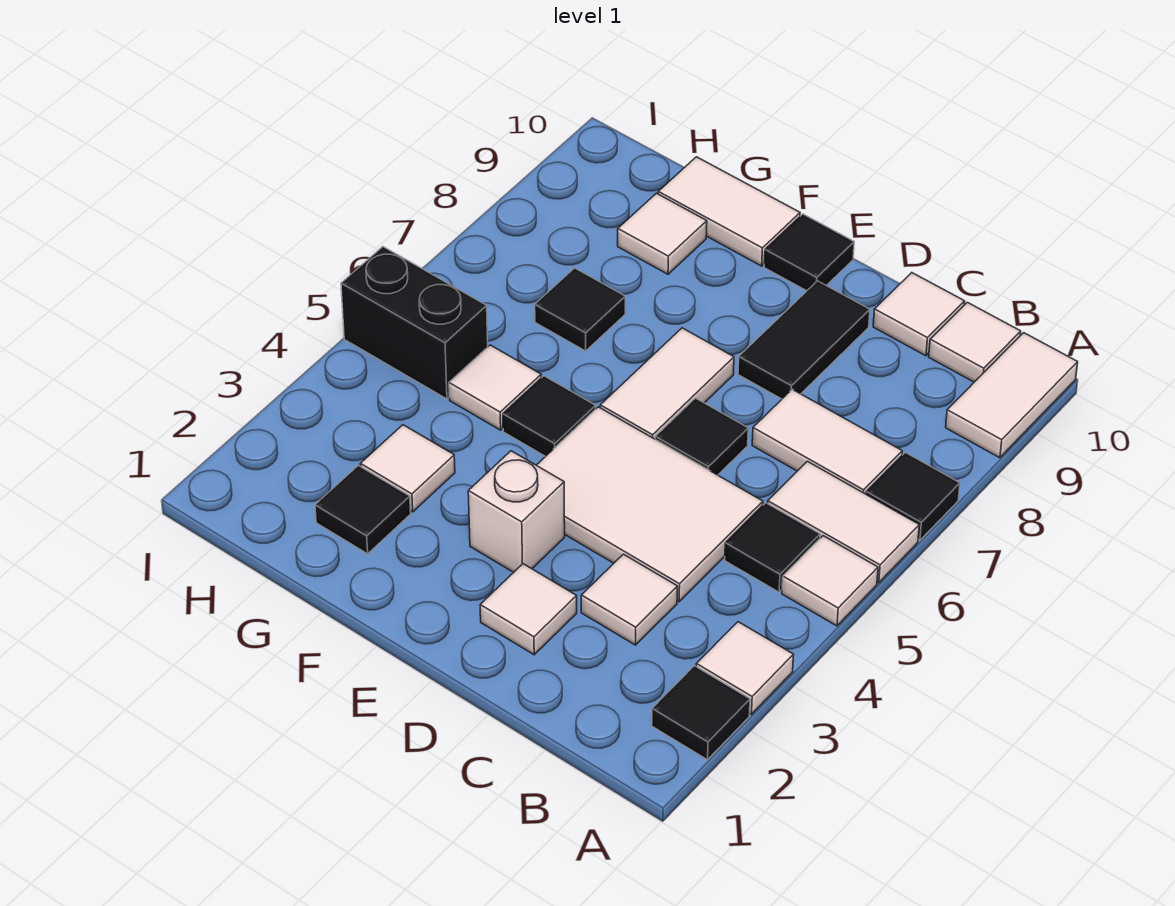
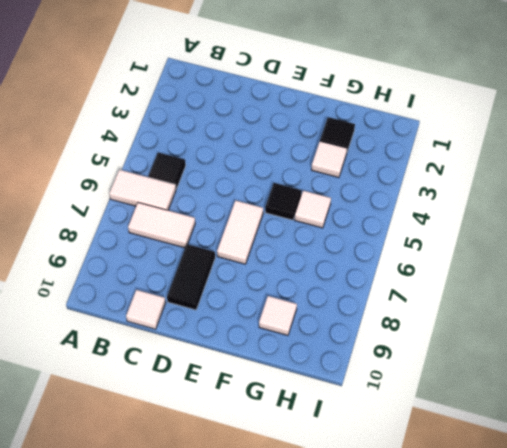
none -> black tile A2 level 1
none -> white tile A3 level 1
none -> white tile A5 level 1

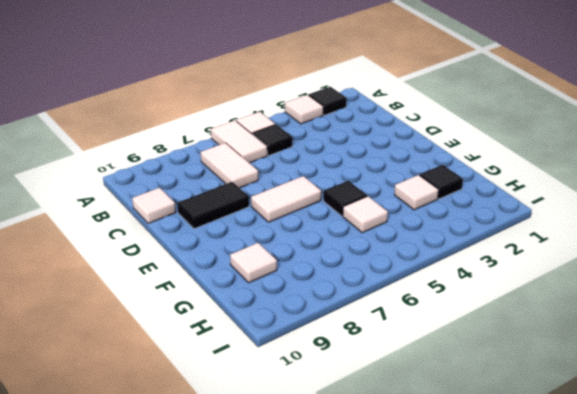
none -> black tile A7 level 1
none -> white tile A9:A10 level 1
none -> white tile B10 level 1

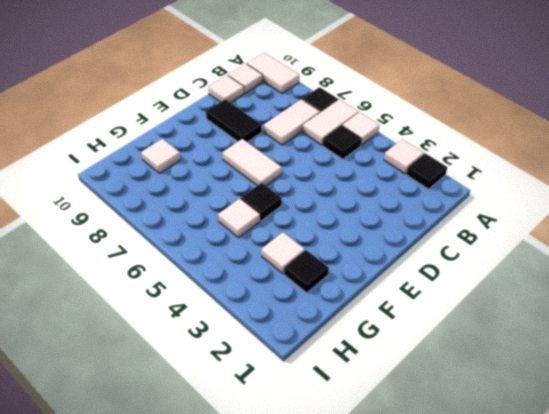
none -> white tile C3 level 1
none -> white tile C4:E5 level 1
none -> white tile D2 level 1

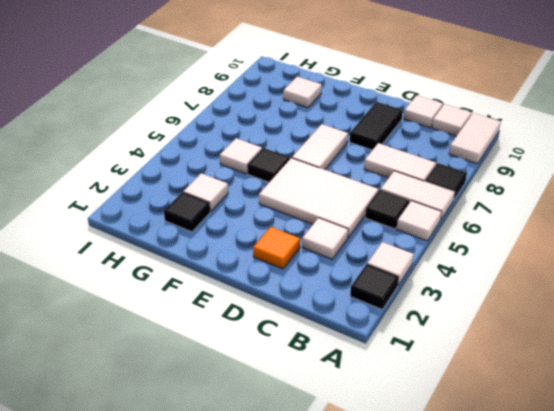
orange tile D2 level 1 -> white tile D2 level 1
none -> black tile D6 level 1
none -> white brick E3 level 1
none -> black tile E10 level 1

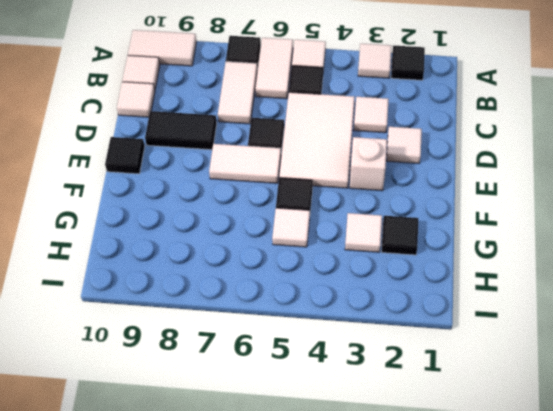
none -> white tile F10:G10 level 1
none -> black tile G7 level 1
none -> white tile G9 level 1

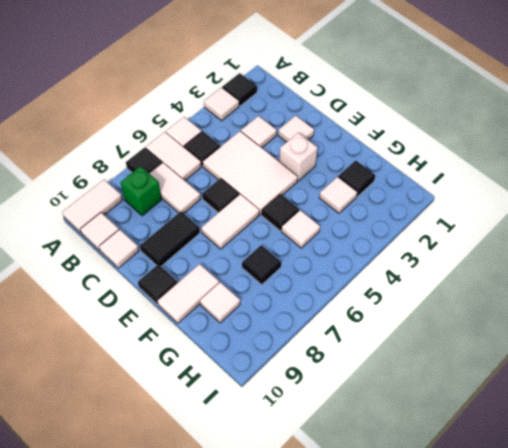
green brick B8 level 1 -> none
white tile F9:F10 level 1 -> white tile F10:G10 level 1
none -> black brick H5:I5 level 1

